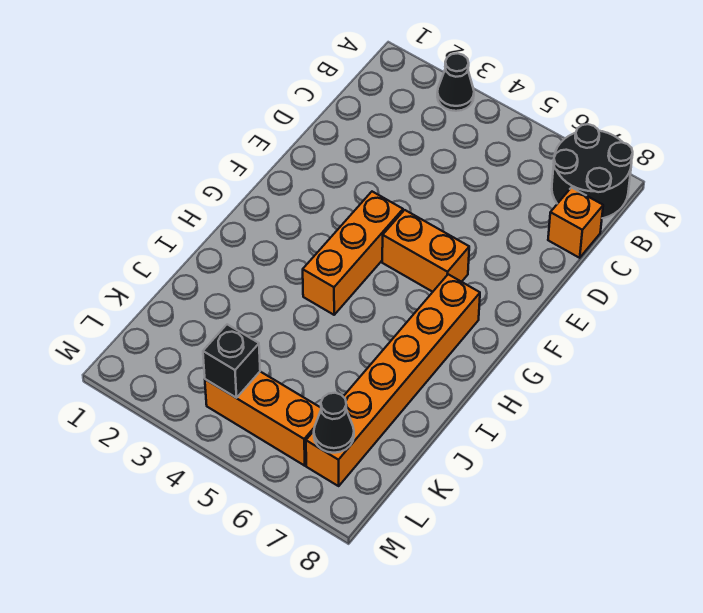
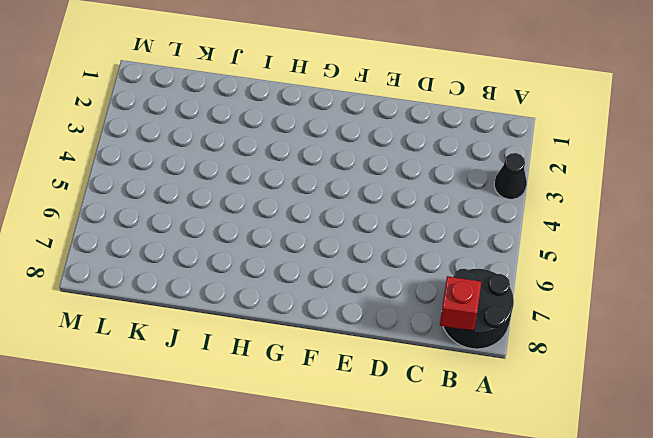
red brick B8 level 2 -> none
none -> orange brick C8 level 1
none -> orange brick F4:H4 level 1

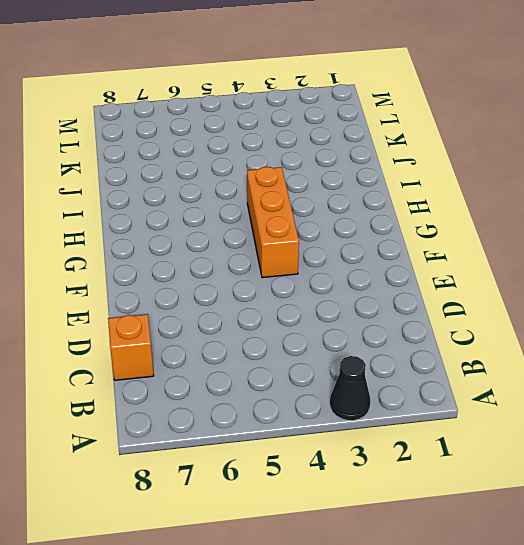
none -> black round brick A7:B8 level 1
none -> orange brick F5:F6 level 1

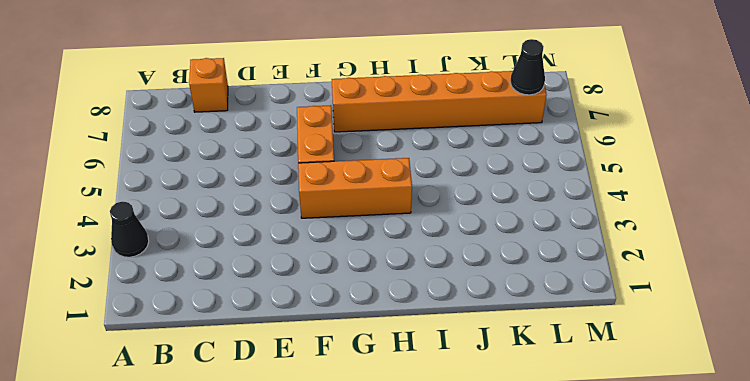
none -> black round brick A7:B8 level 1
none -> orange brick L4:L6 level 1

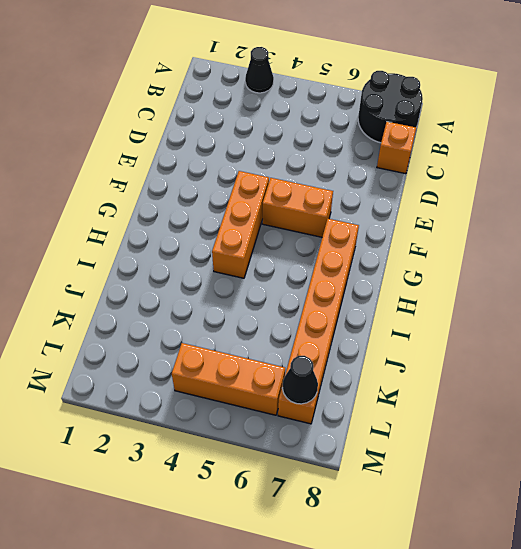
none -> black brick L4 level 2

